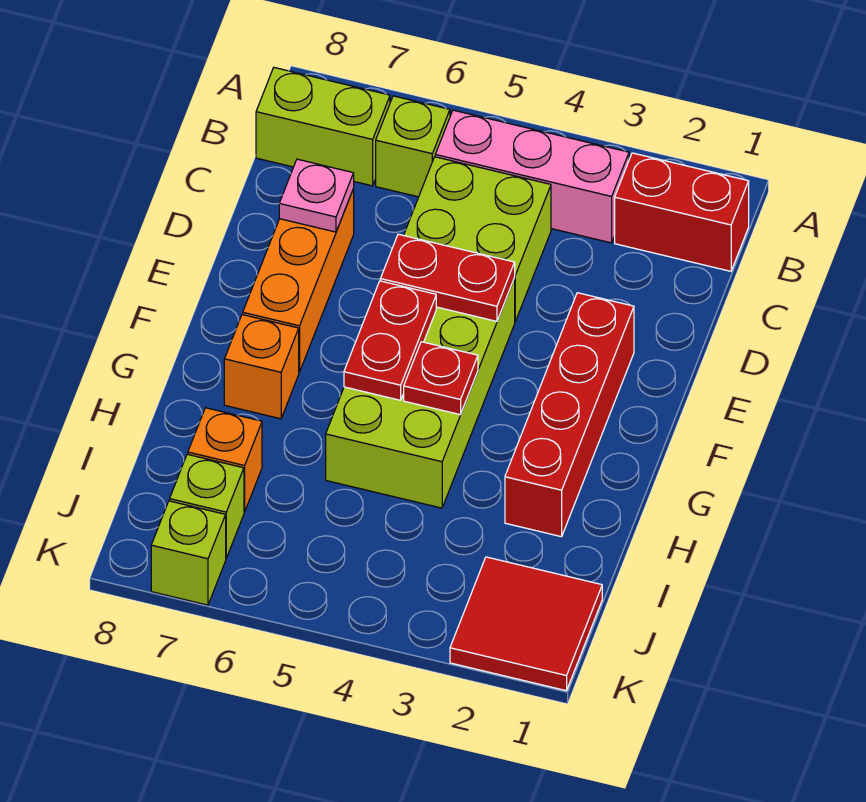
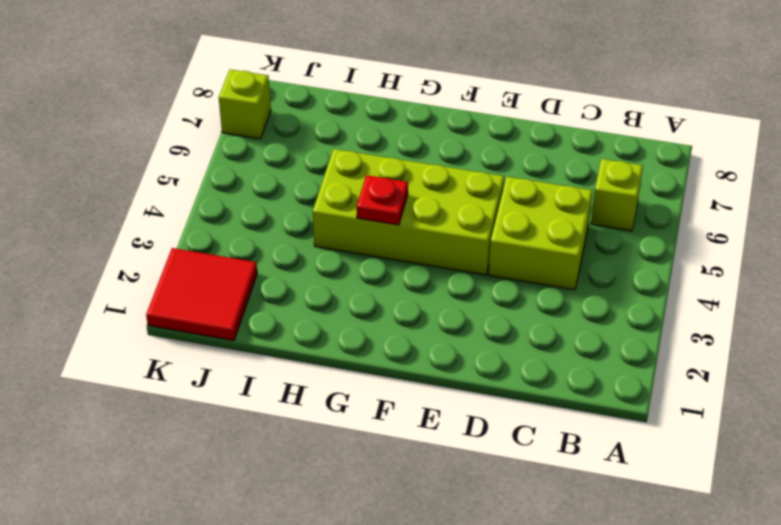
none -> red brick B1:B2 level 1
none -> pink brick B3:B5 level 1
none -> lime brick B7:B8 level 1

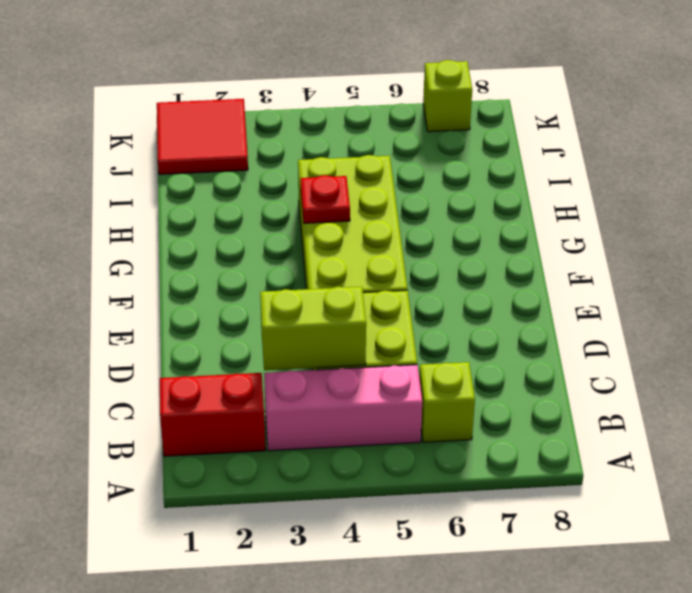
lime brick C3:C4 level 2 -> lime brick B7:B8 level 1
none -> orange brick D7:F7 level 1
none -> red brick E2:H2 level 1
none -> orange brick G7 level 1

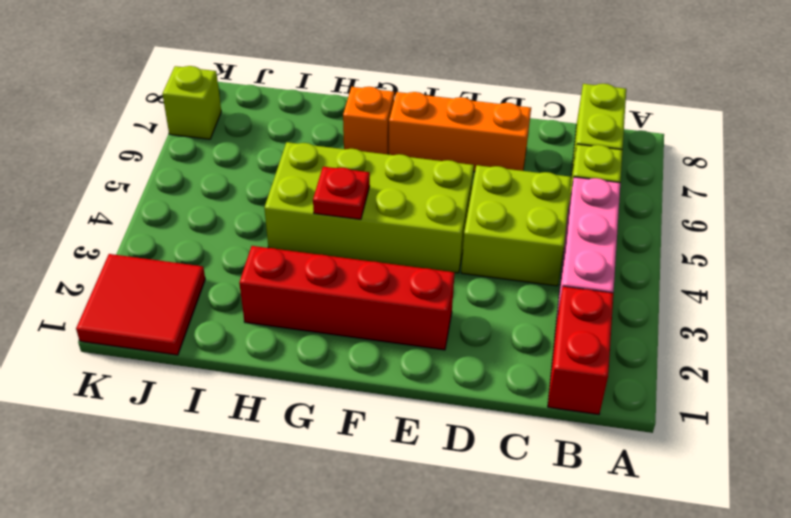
none -> orange brick I7 level 1
none -> lime brick J7 level 1
none -> pink plate D7 level 2

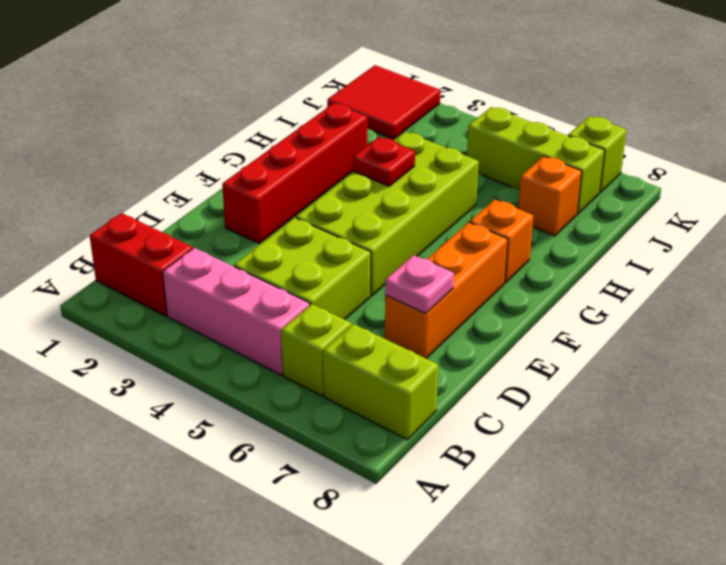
lime brick J5:J7 level 1 -> lime brick J7 level 1
none -> red plate E4:E5 level 2
none -> red plate F5:G5 level 2

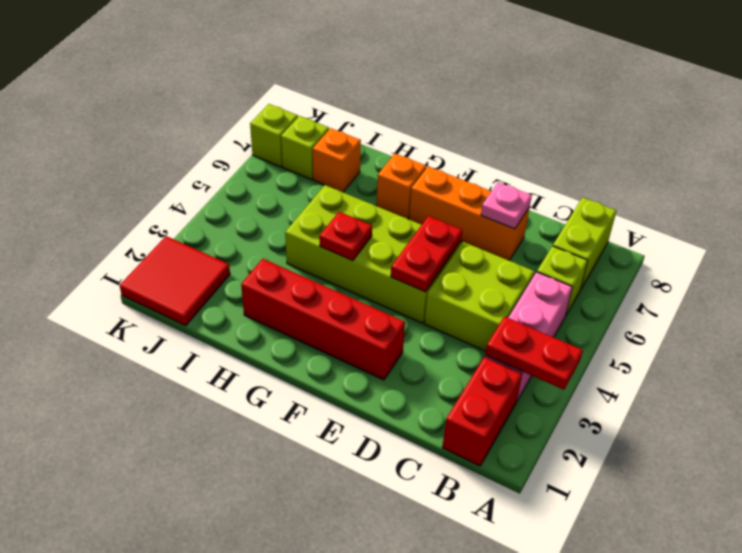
red plate A3:B3 level 2 -> red plate F5:G5 level 2

